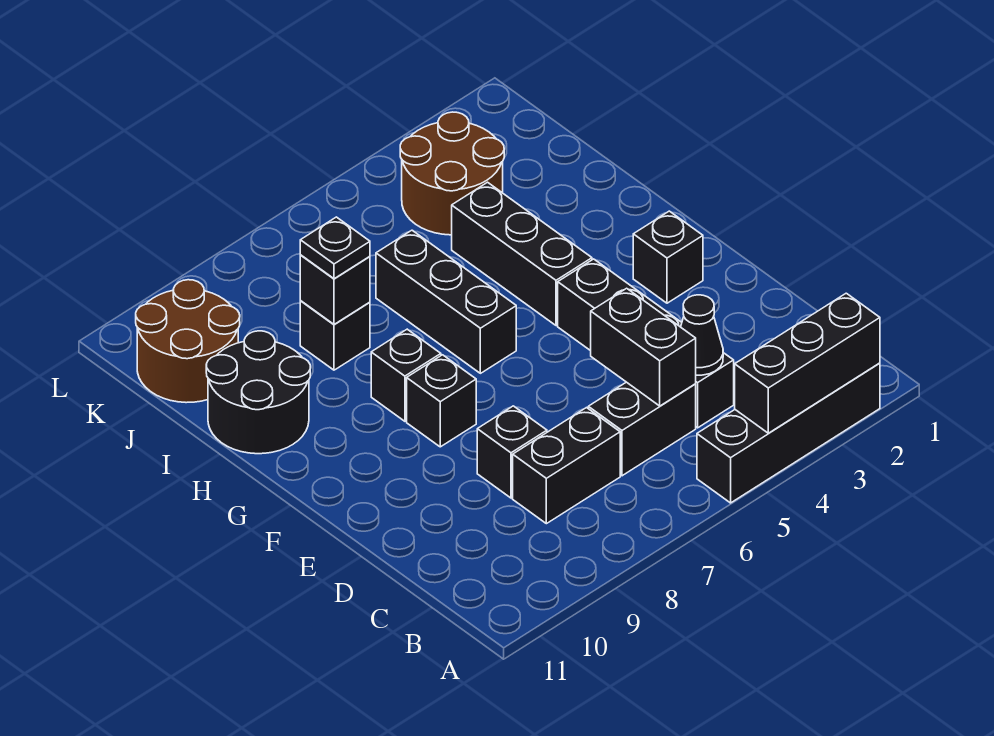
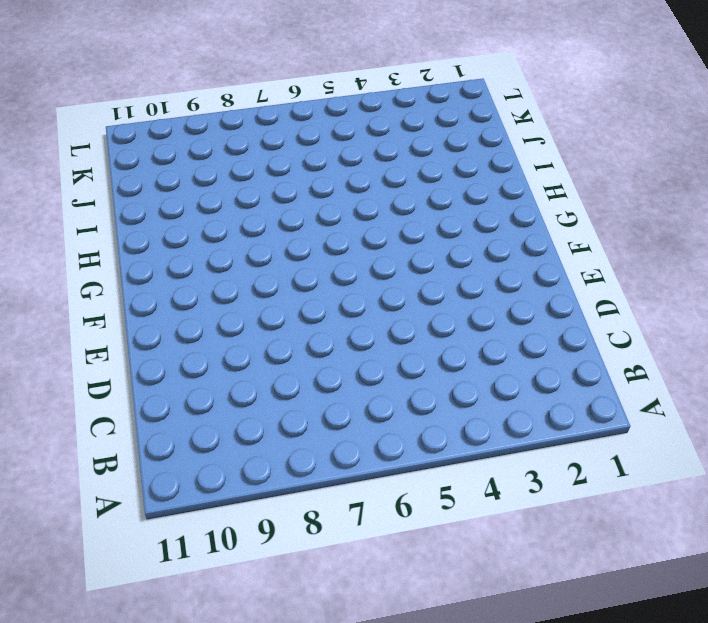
none -> black brick A2:A5 level 1
none -> black brick C4:F4 level 1
none -> black brick C5:C6 level 1

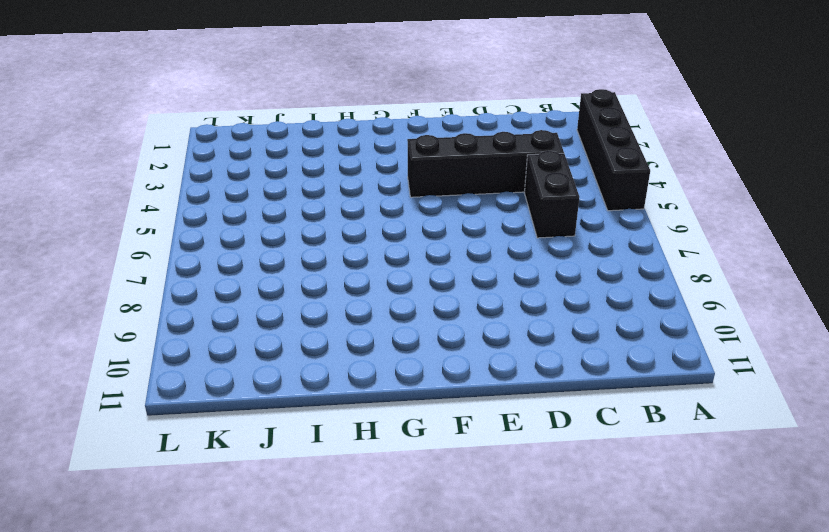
none -> black brick C7:C8 level 1
none -> black brick D8 level 1
none -> black brick F2 level 1

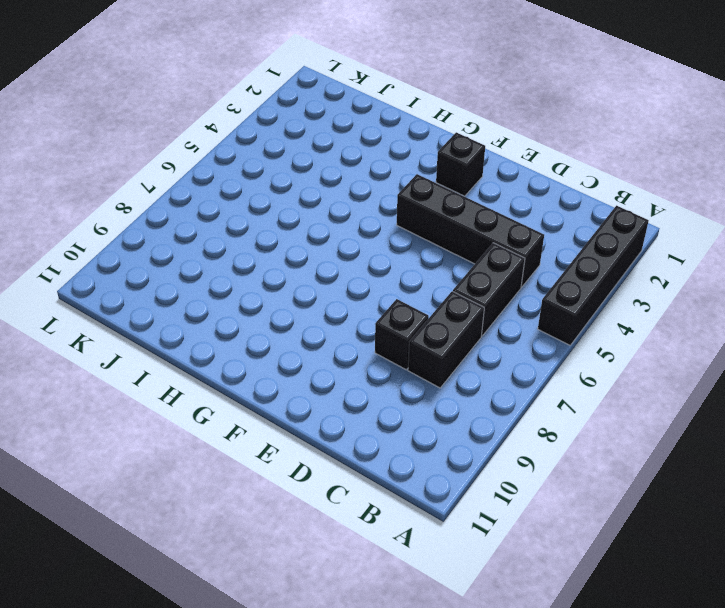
none -> black brick F8 level 1
none -> black brick G4:I4 level 1
none -> black brick G6:I6 level 1

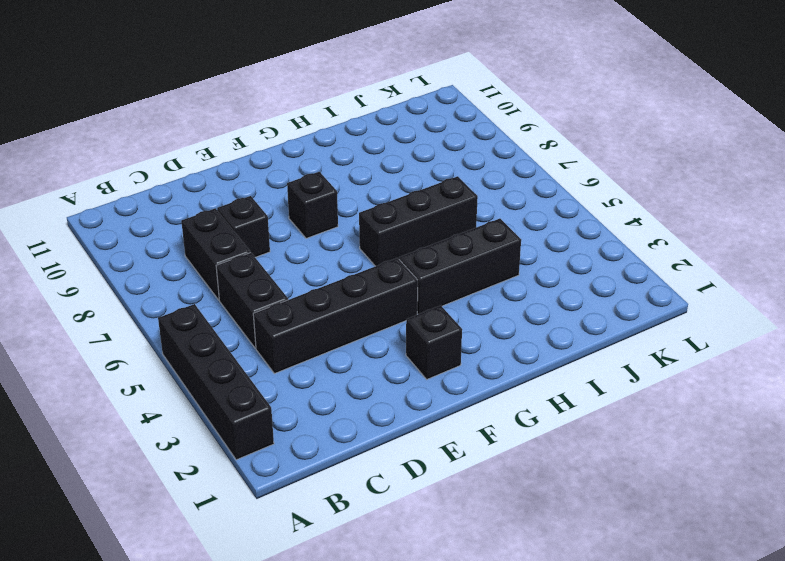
none -> black brick G8 level 1
none -> black round brick H10:I11 level 1
none -> black brick I8 level 1

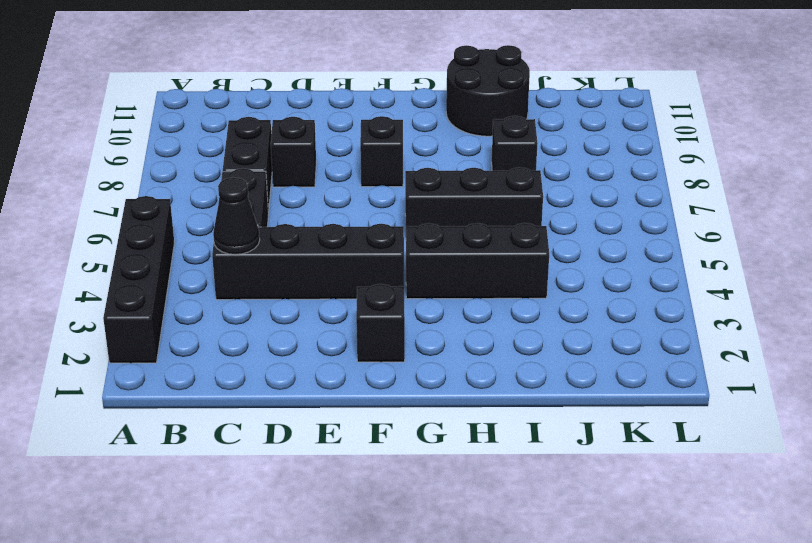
none -> black brick G8 level 1
none -> brown round brick J3:K4 level 1
none -> brown round brick J10:K11 level 1

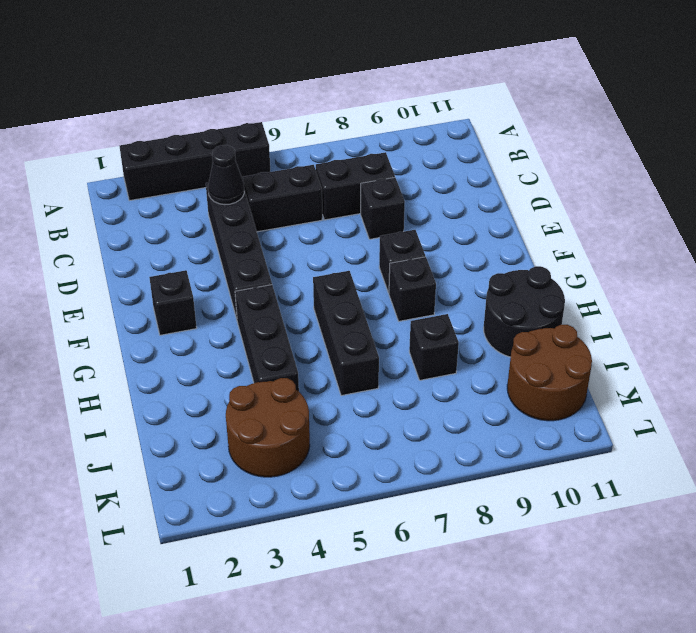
none -> black brick A2:A4 level 2
none -> black brick C5:D5 level 2
none -> black brick I8 level 2

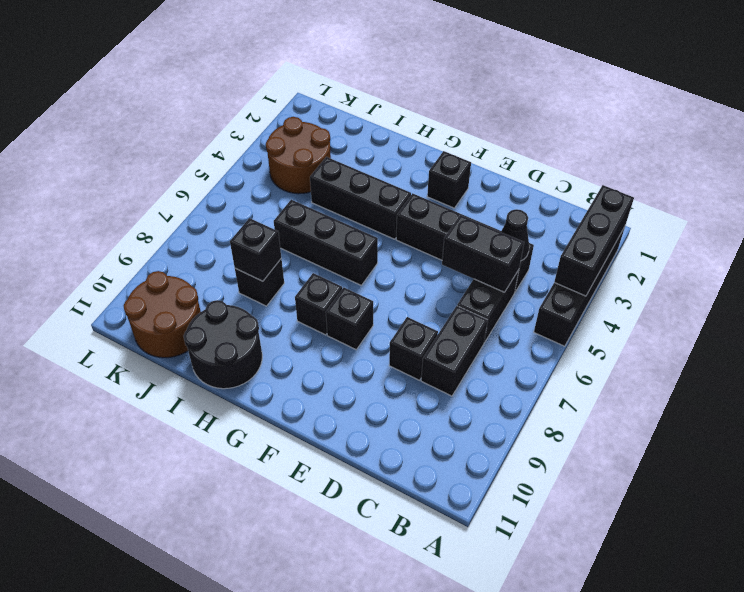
none -> black plate I8 level 3

